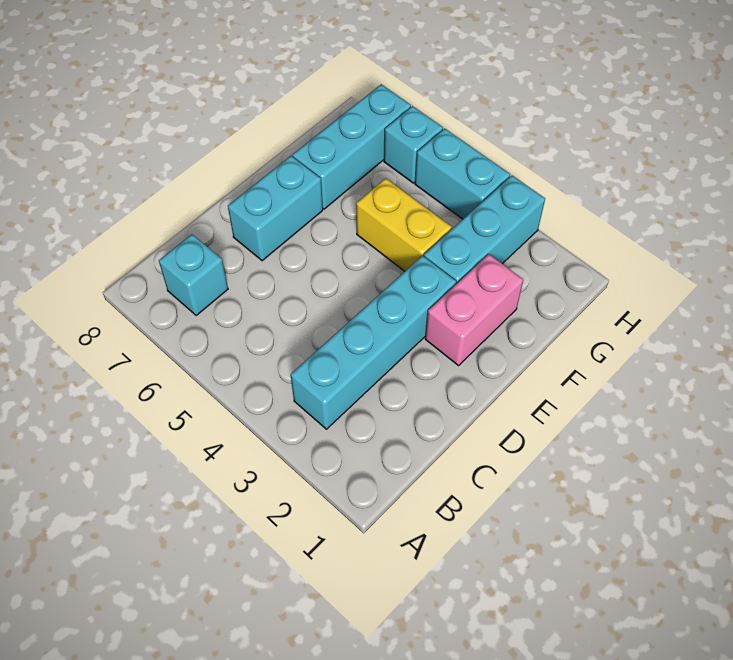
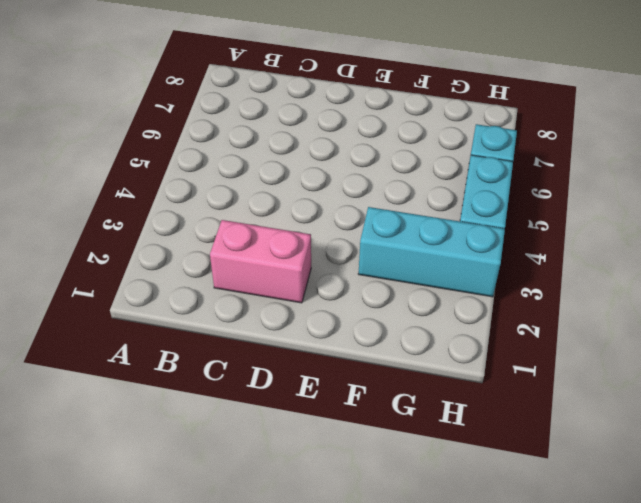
pink brick C2:D2 level 1 -> pink brick E2:F2 level 1
none -> cyan brick B3:E3 level 1
none -> cyan brick B7 level 1

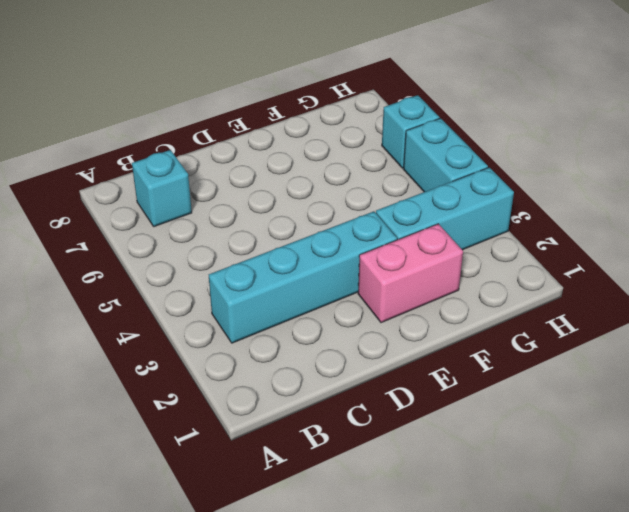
none -> cyan brick D7:E7 level 1
none -> yellow brick F4:F5 level 1

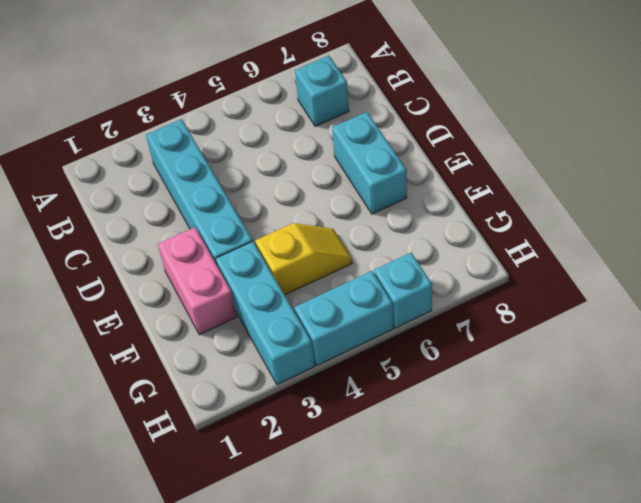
yellow slope F4:F5 level 1 top 4 -> yellow brick F4:F5 level 1
none -> cyan brick F7:H7 level 1

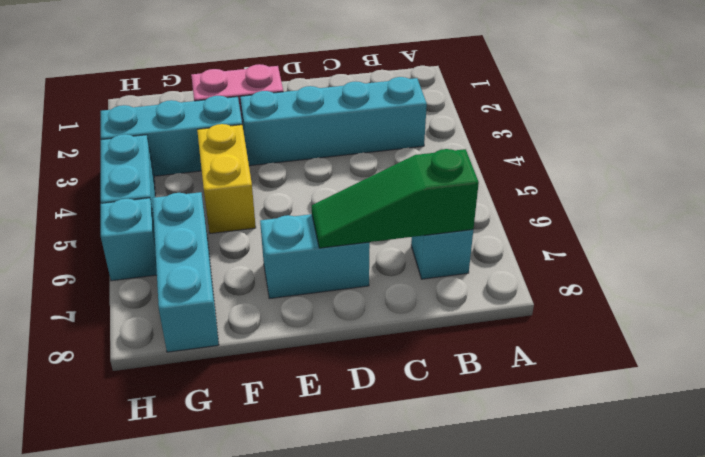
green slope B7:D7 level 2 top B -> none
cyan brick G6:G8 level 1 -> cyan brick F7:H7 level 1

